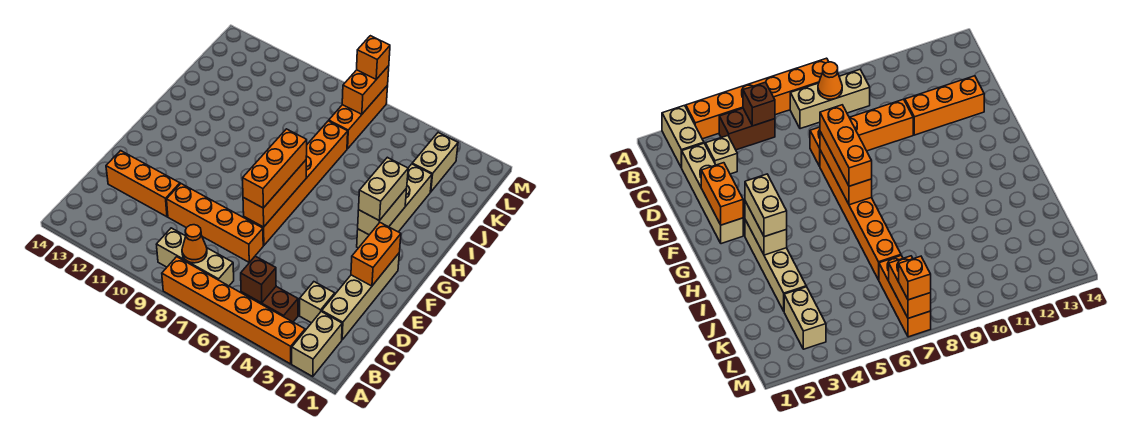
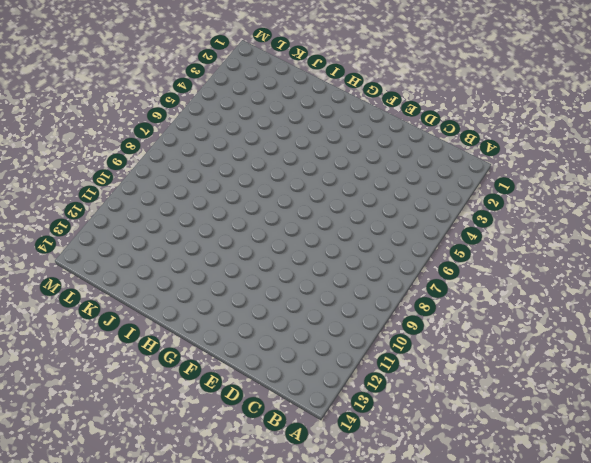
none -> tan brick A2:B2 level 1
none -> orange brick A3:A8 level 1
none -> brown brick B4:B5 level 1

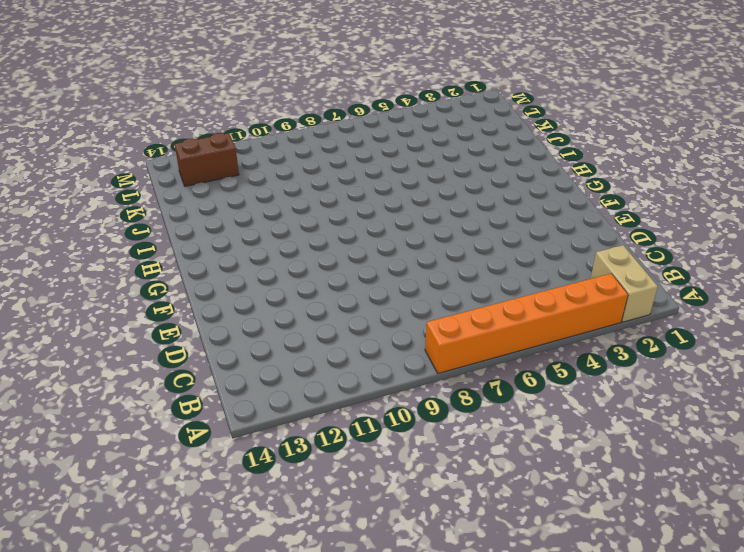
brown brick L12:L13 level 1 -> brown brick B4:B5 level 1
none -> tan brick B7:B9 level 1
none -> tan brick C2:F2 level 1
none -> tan brick C3 level 1

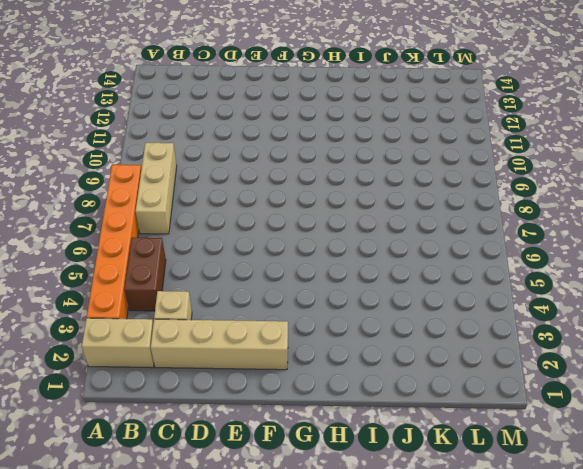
none -> orange brick D7:D10 level 1
none -> orange brick D11:D13 level 1
none -> orange brick E7:J7 level 1

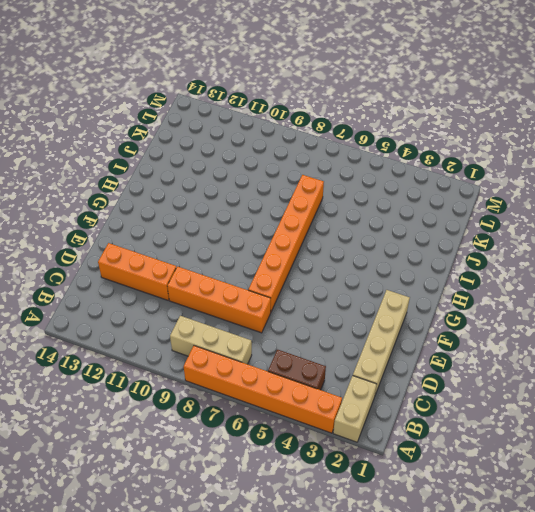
none -> tan brick C3 level 1
none -> tan brick G3:J3 level 1
none -> tan brick K3:L3 level 1

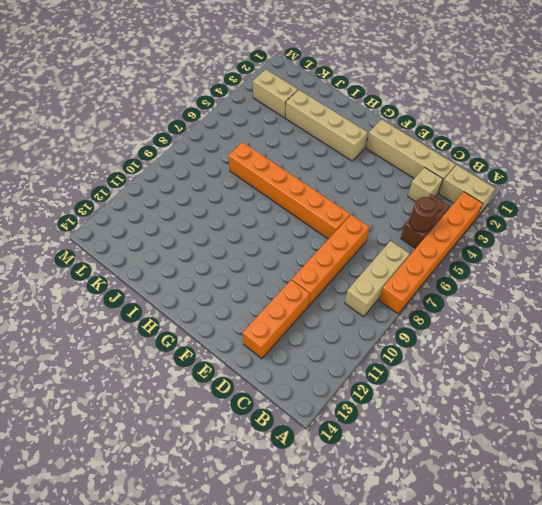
brown round brick B5 level 2 -> brown brick B5 level 2
none -> orange brick K7:M7 level 1
none -> orange cone B8 level 2
none -> orange brick E2:F2 level 2

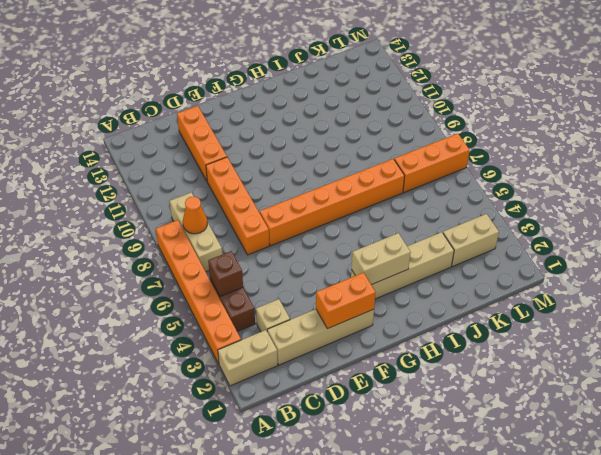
none -> orange brick E7:G7 level 2
none -> orange brick L7:M7 level 2
none -> orange brick E7:G7 level 3

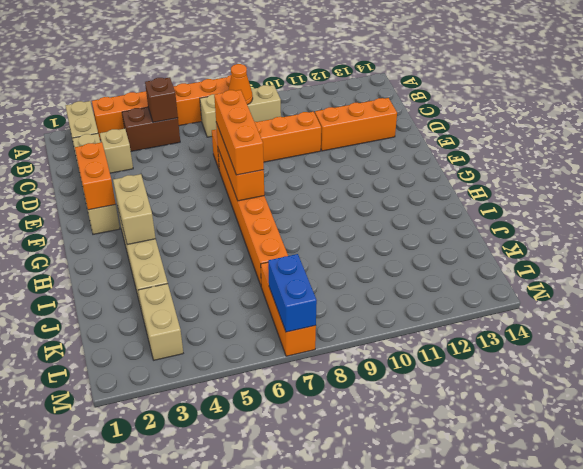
blue brick L7:M7 level 2 -> orange brick L7:M7 level 2
none -> tan brick G3:H3 level 3
none -> orange brick M7 level 3

